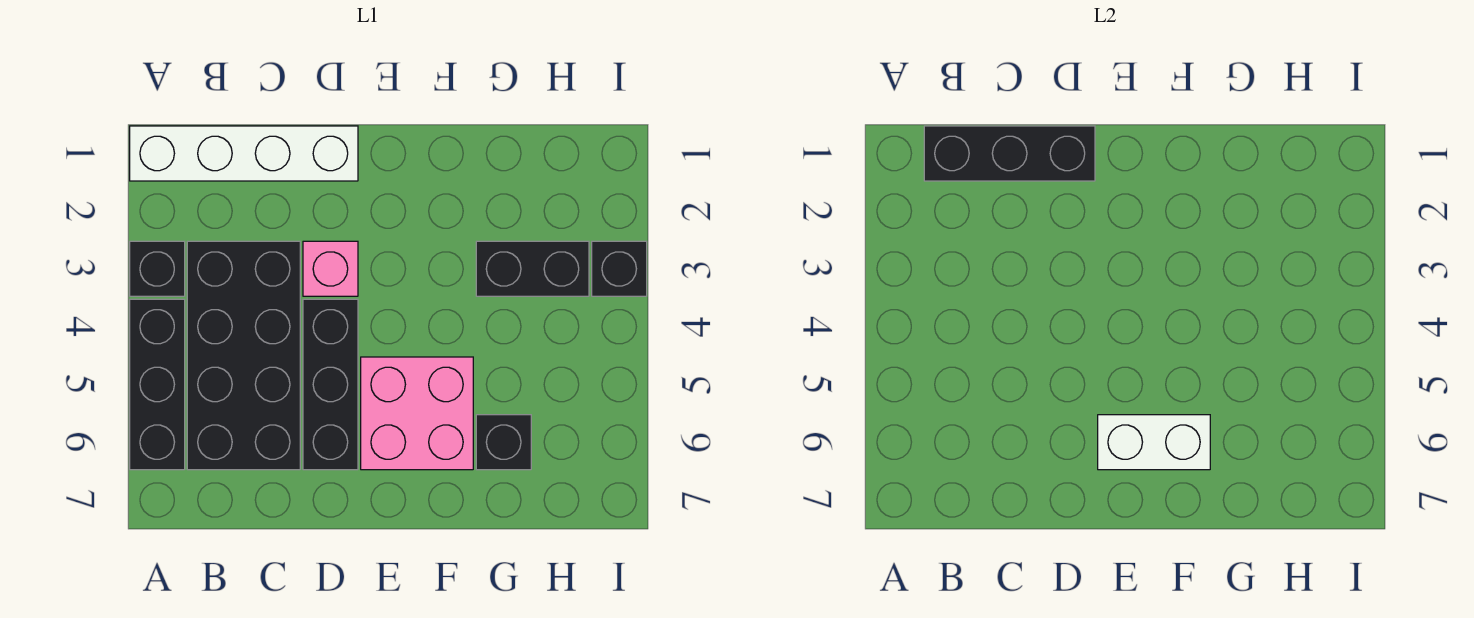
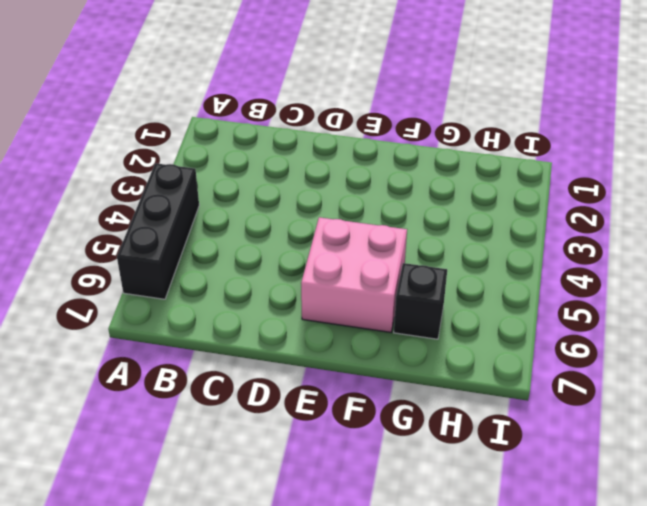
none -> white brick A1:D1 level 1
none -> black brick A3 level 1
none -> black brick B3:C6 level 1

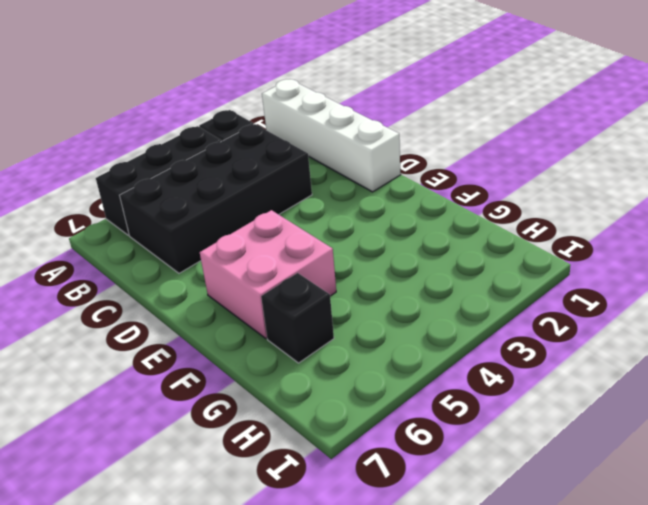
none -> pink brick D3 level 1
none -> black brick D4:D6 level 1
none -> black brick G3:H3 level 1

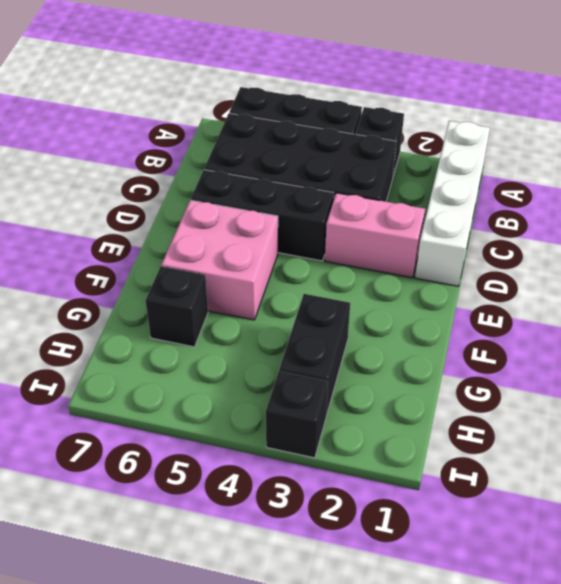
pink brick D2:D3 level 1 -> pink brick D3 level 1
none -> black brick B1:D1 level 2
none -> white brick E6:F6 level 2

